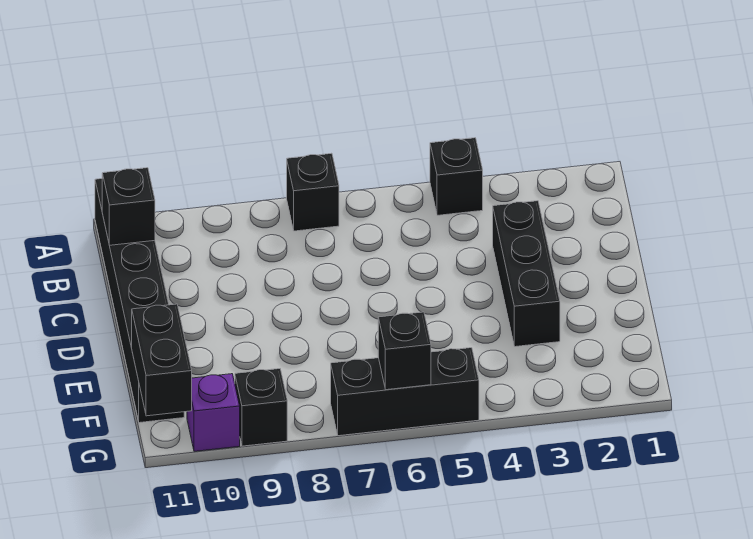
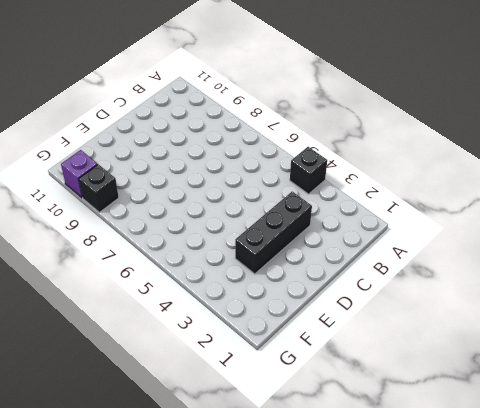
none -> black brick A7 level 1
none -> black brick A11:F11 level 1

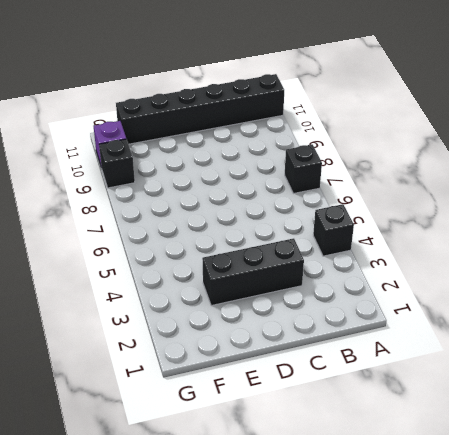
none -> black brick G5:G7 level 1
none -> black brick B11 level 2

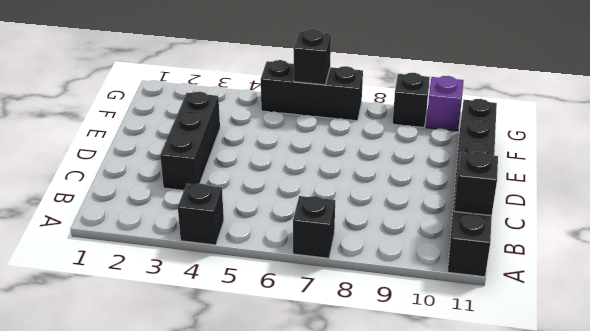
none -> black brick F11:G11 level 2

